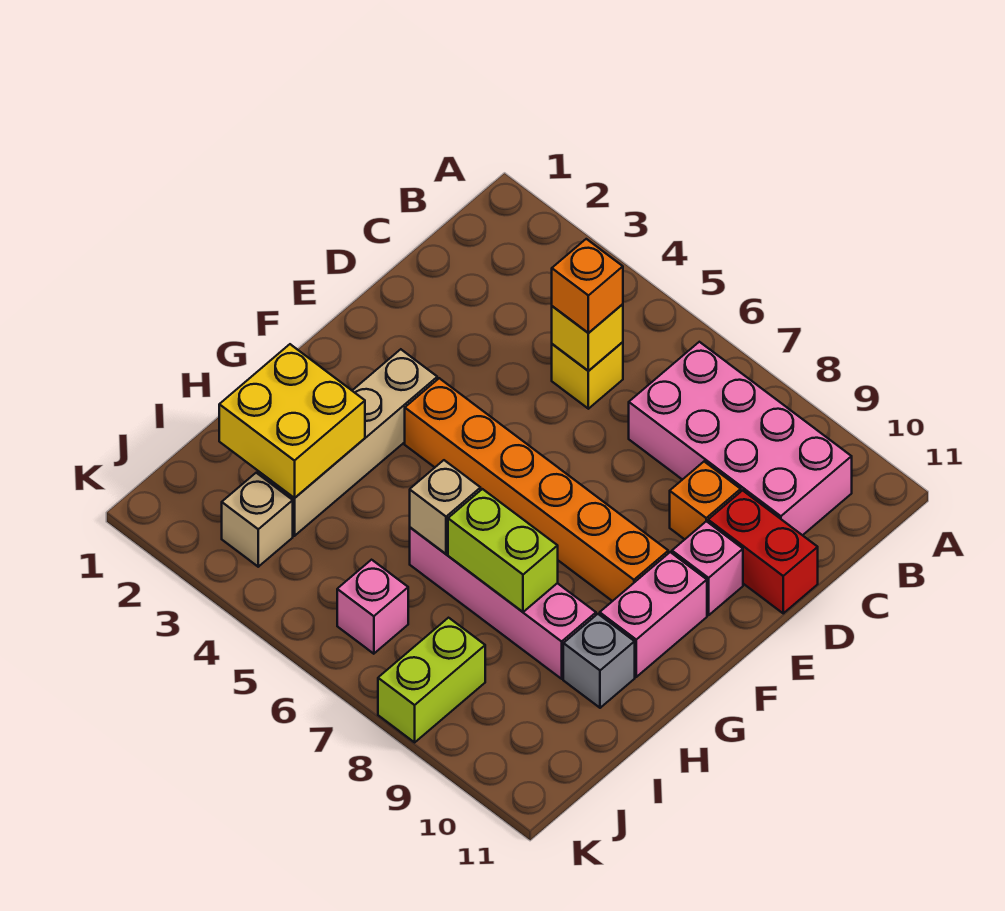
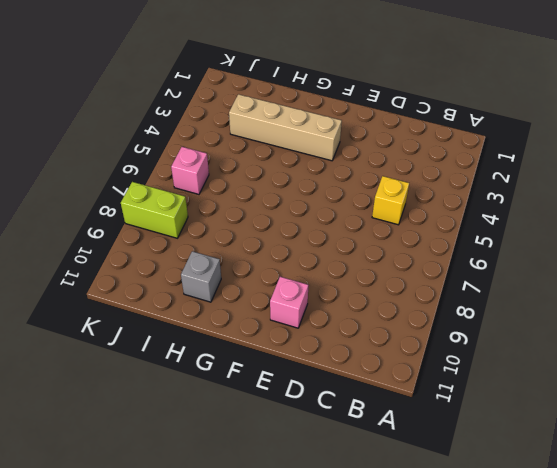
none -> pink brick B7:C10 level 1
none -> orange brick D9 level 1
none -> red brick D10:D11 level 1

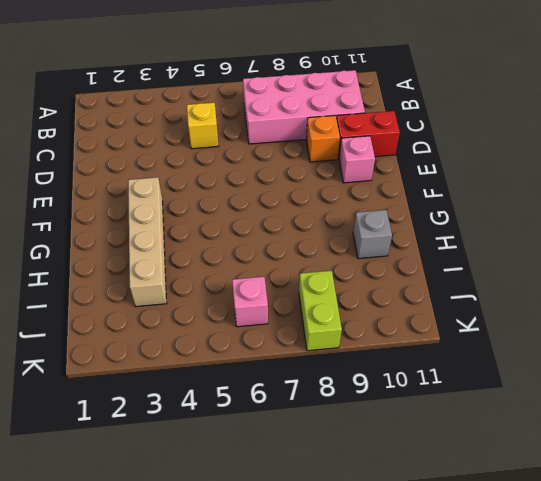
none -> orange brick F4:F9 level 1
none -> pink brick F10:G10 level 1
none -> pink brick H6:H9 level 1

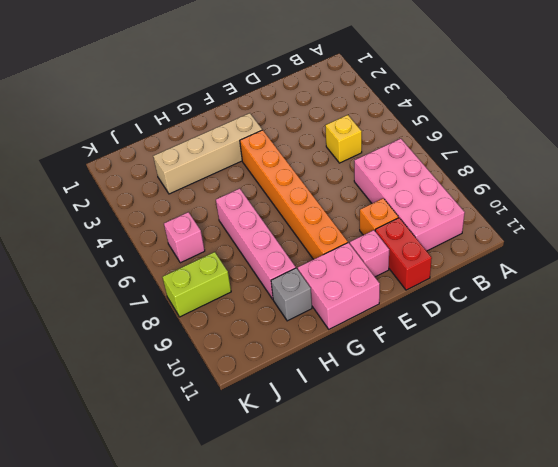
pink brick F10:G11 level 1 -> pink brick F10:G10 level 1
none -> tan brick J3 level 1
none -> yellow brick C5 level 2
none -> yellow brick H2:I3 level 2

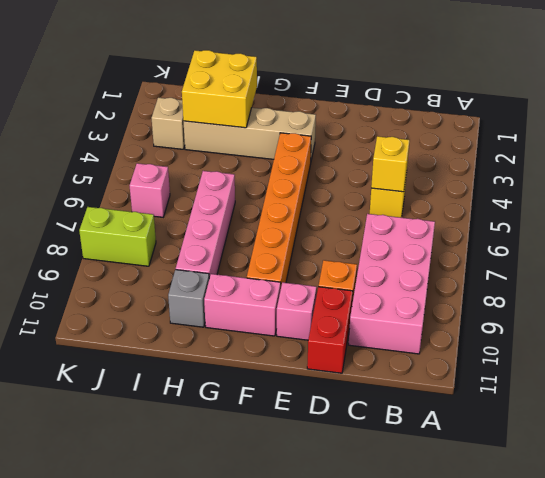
none -> tan brick H6 level 2
none -> lime brick H7:H8 level 2
none -> orange brick C5 level 3

